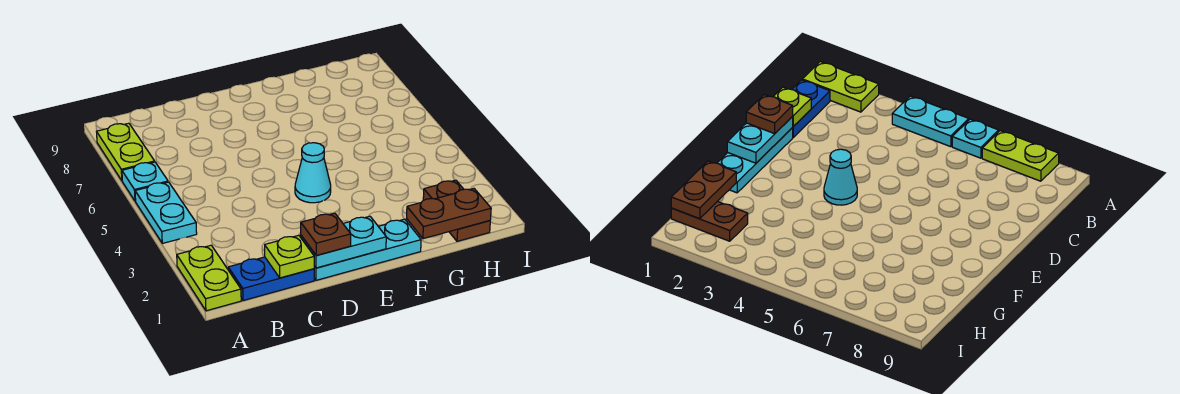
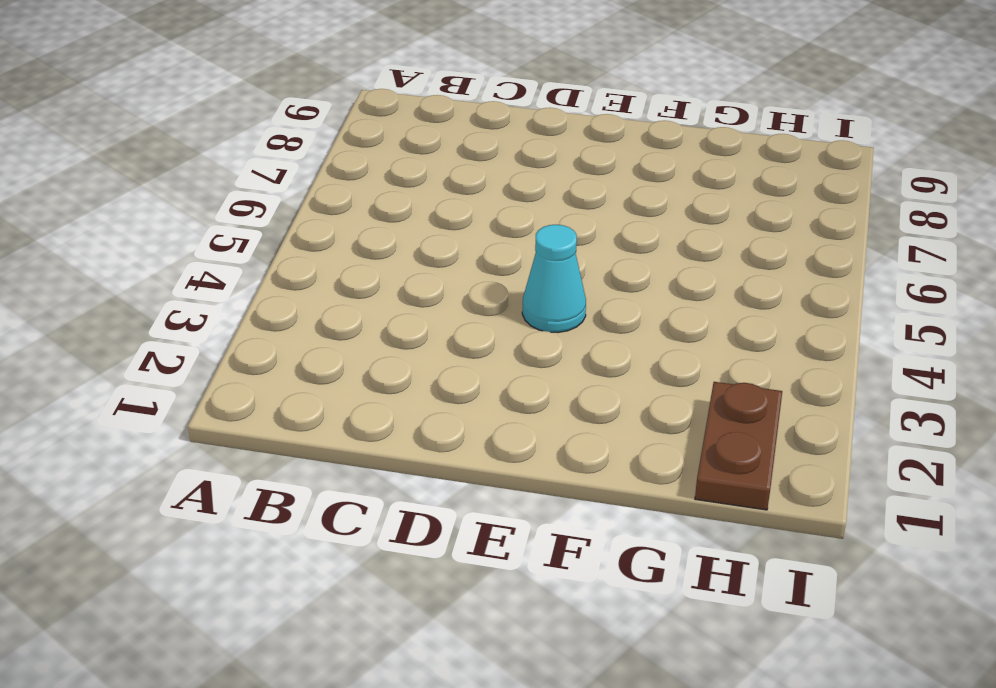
none -> lime plate A1:A2 level 1
none -> cyan plate A4:A5 level 1
none -> cyan plate A6 level 1

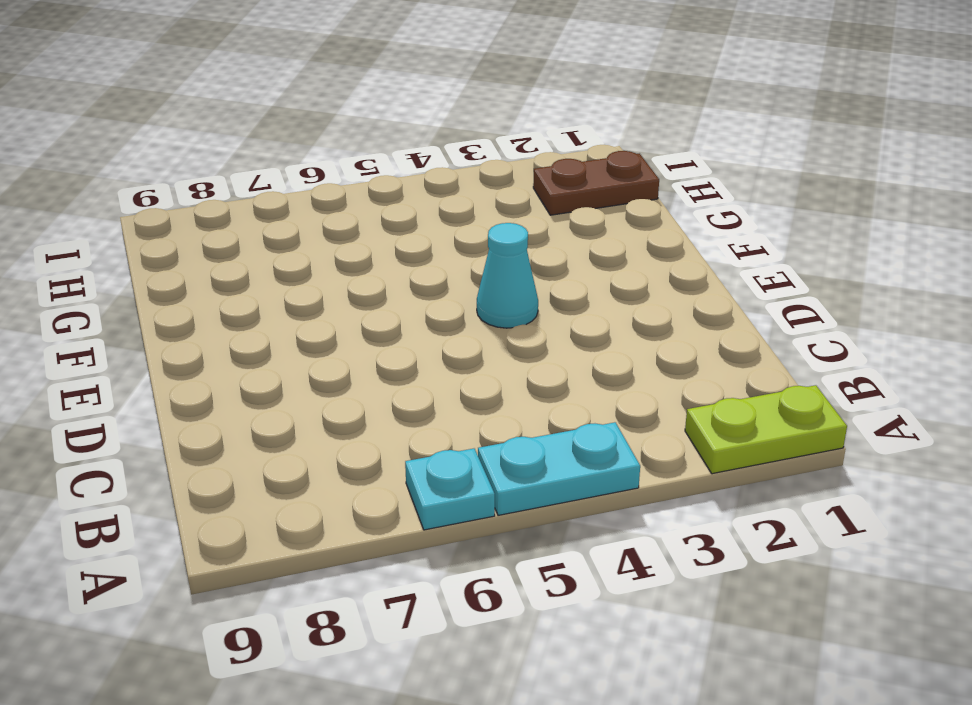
none -> lime plate A7:A8 level 1
none -> blue plate B1:C1 level 1
none -> cyan plate D1:F1 level 1

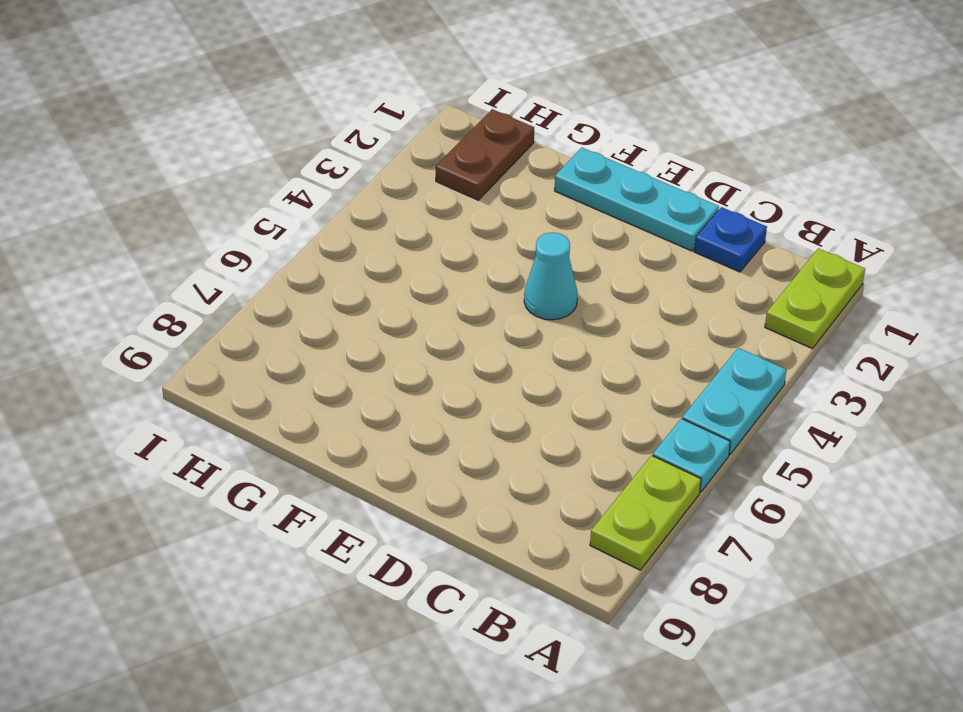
blue plate C1 level 1 -> blue plate B1:C1 level 1
none -> lime plate C1 level 2
none -> cyan plate D1:E1 level 2
none -> brown plate G1:H1 level 2

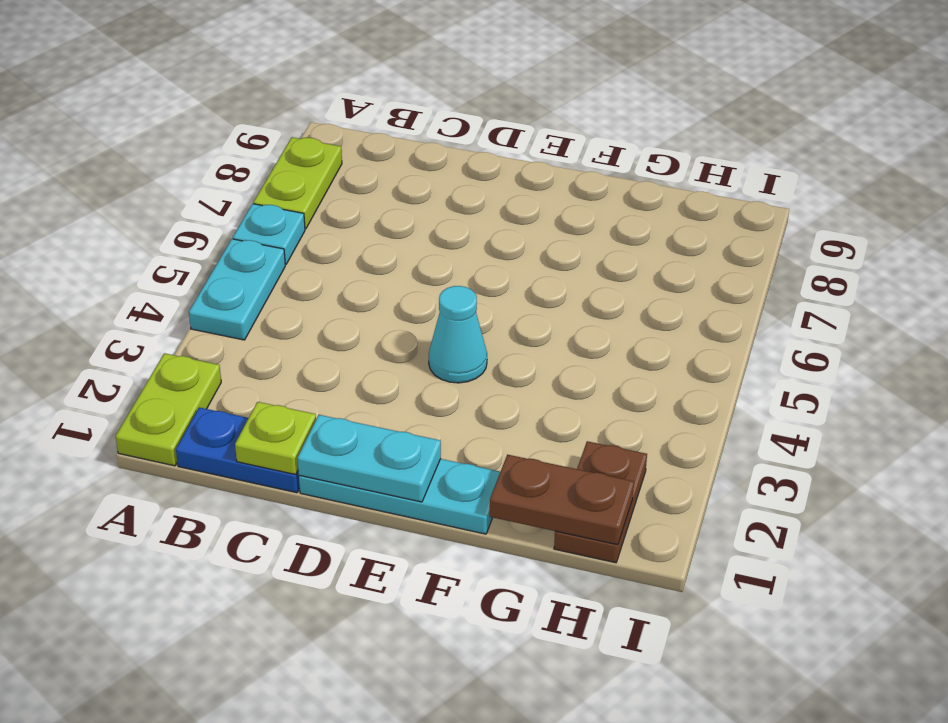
none -> brown plate D1 level 3

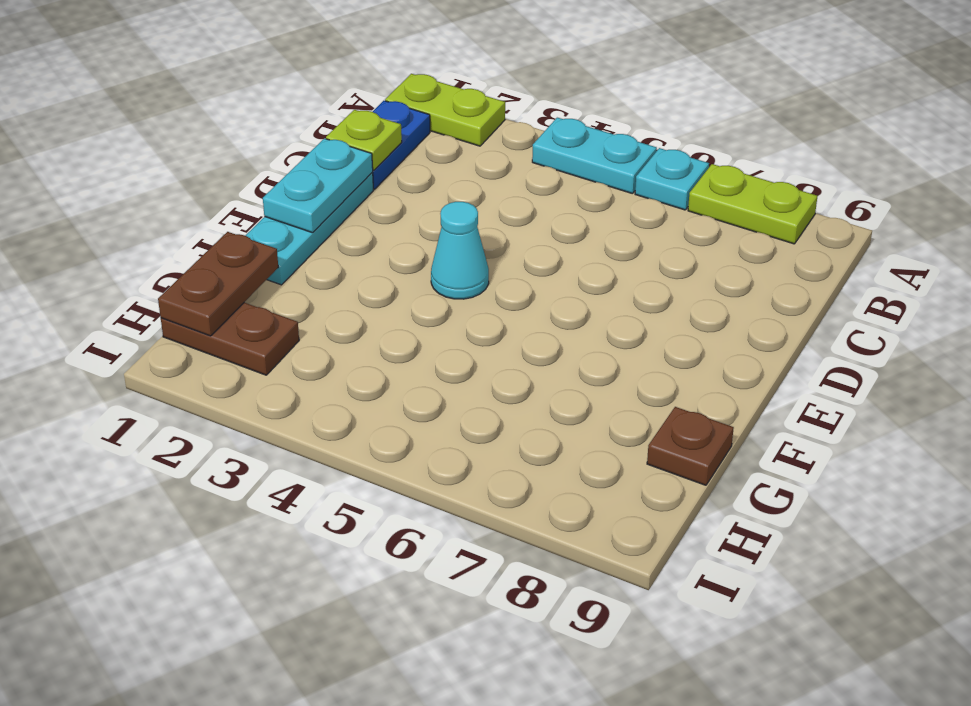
brown plate G9 level 1 -> brown plate D1 level 3

